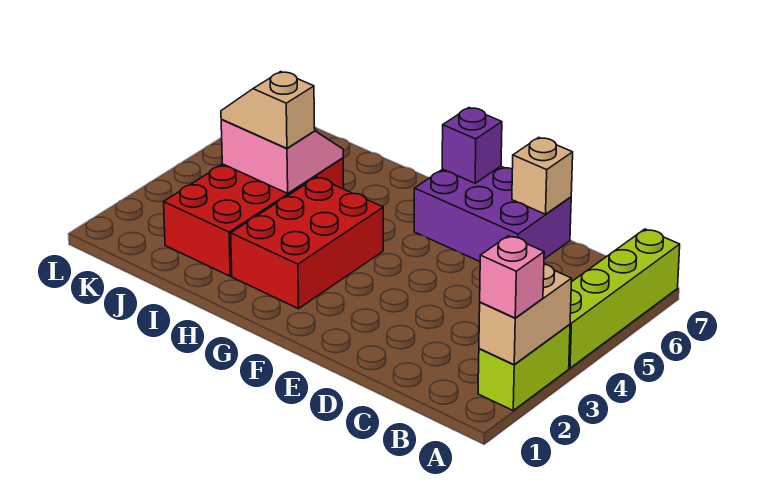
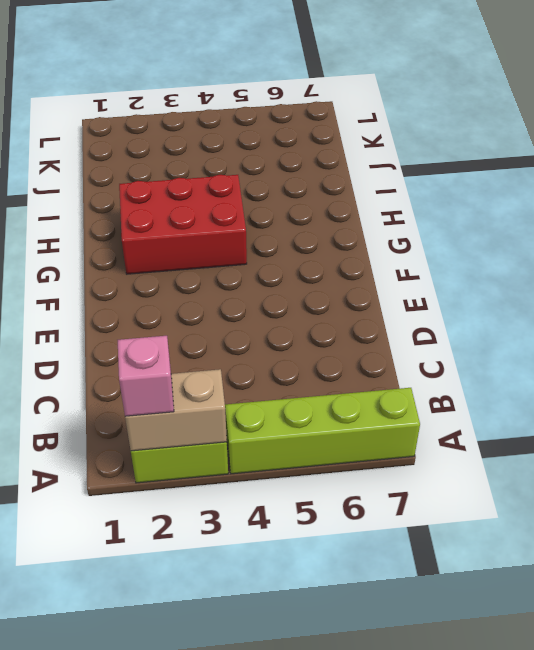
none -> purple brick D6:F7 level 1
none -> red brick I2:J5 level 1

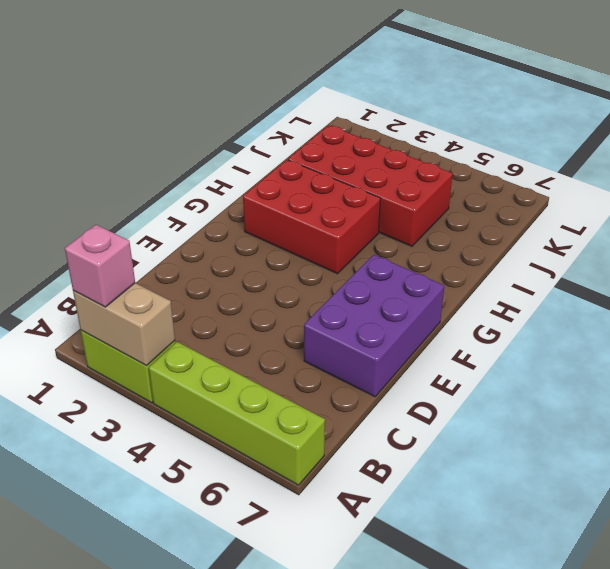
none -> tan brick D7 level 2
none -> purple brick F7 level 2

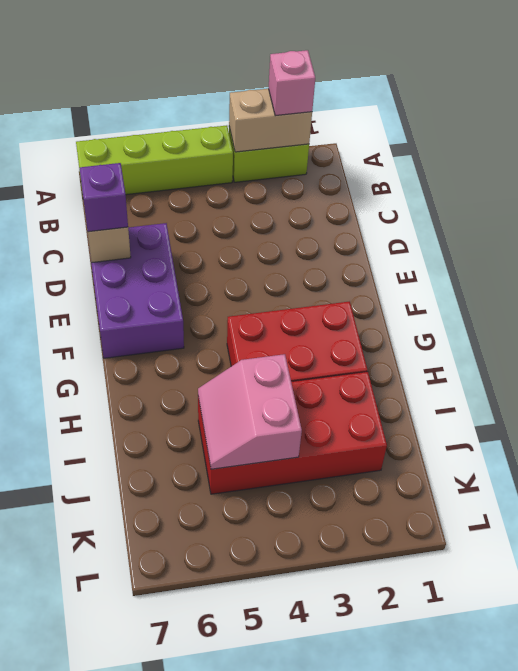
purple brick D7 level 3 -> purple brick F7 level 2
none -> tan slope I4:J4 level 3 top I

